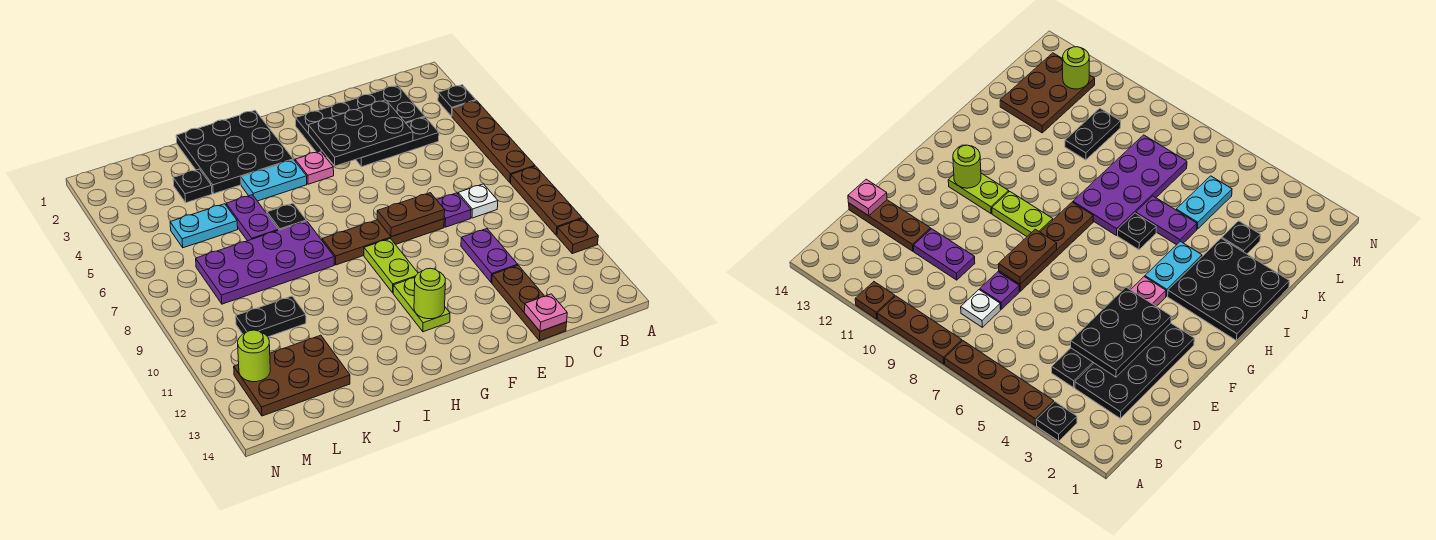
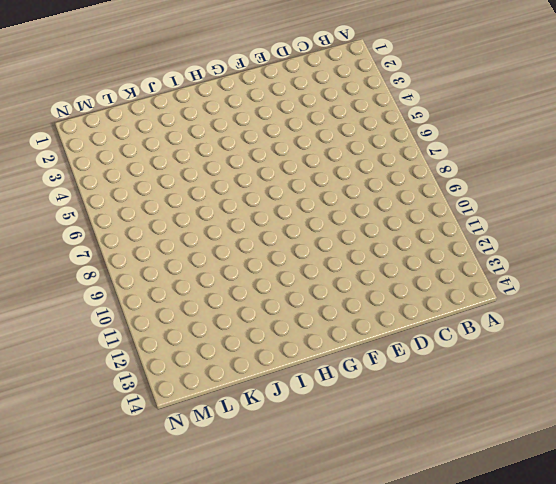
none -> black plate A3 level 1
none -> brown plate A4:A7 level 1
none -> brown plate A8:A10 level 1

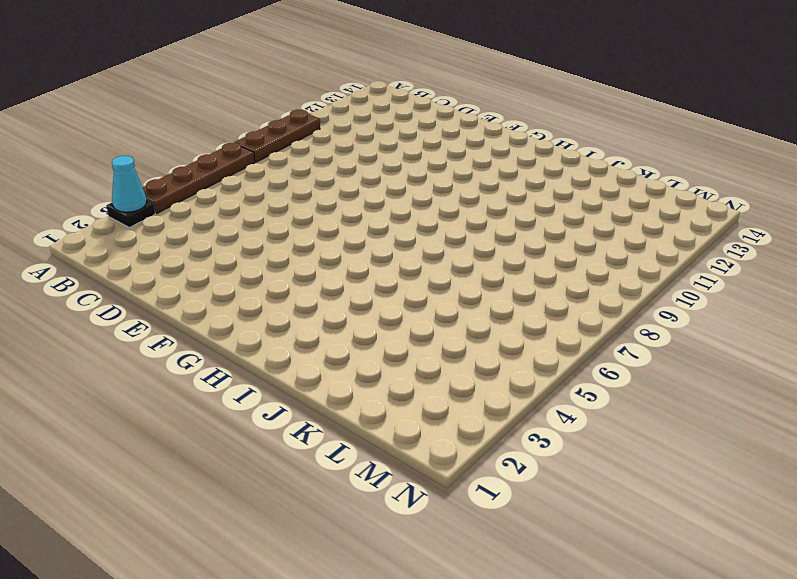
cyan cone A3 level 2 -> none
none -> brown plate A11 level 1
none -> black plate C2:F3 level 1
none -> black plate C4:E4 level 1

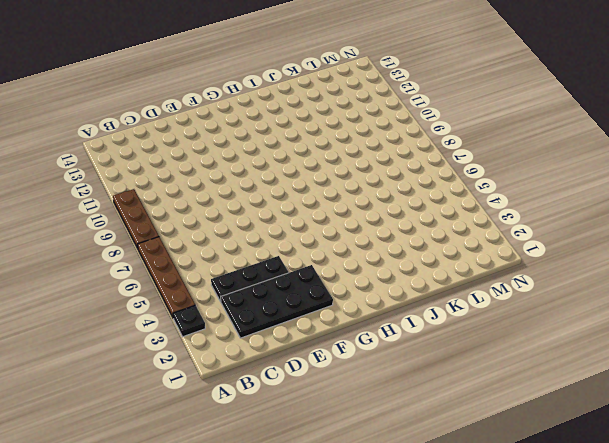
none -> brown plate A11 level 1
none -> white plate C8 level 1
none -> purple plate D8 level 1

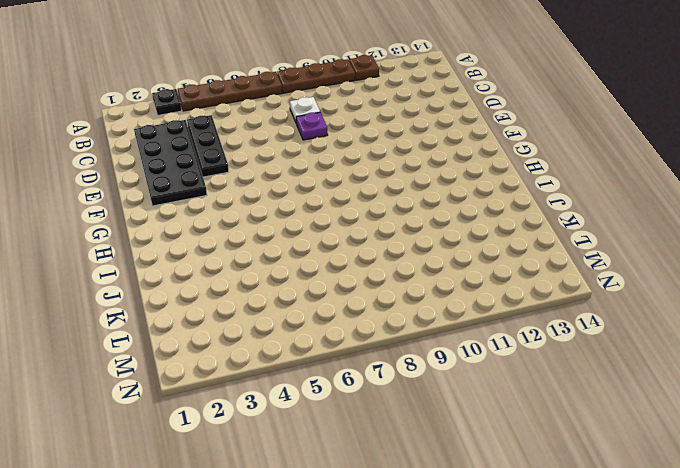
none -> purple plate D10:D11 level 1
none -> brown plate D12:D14 level 1
none -> brown plate E8:H8 level 1

